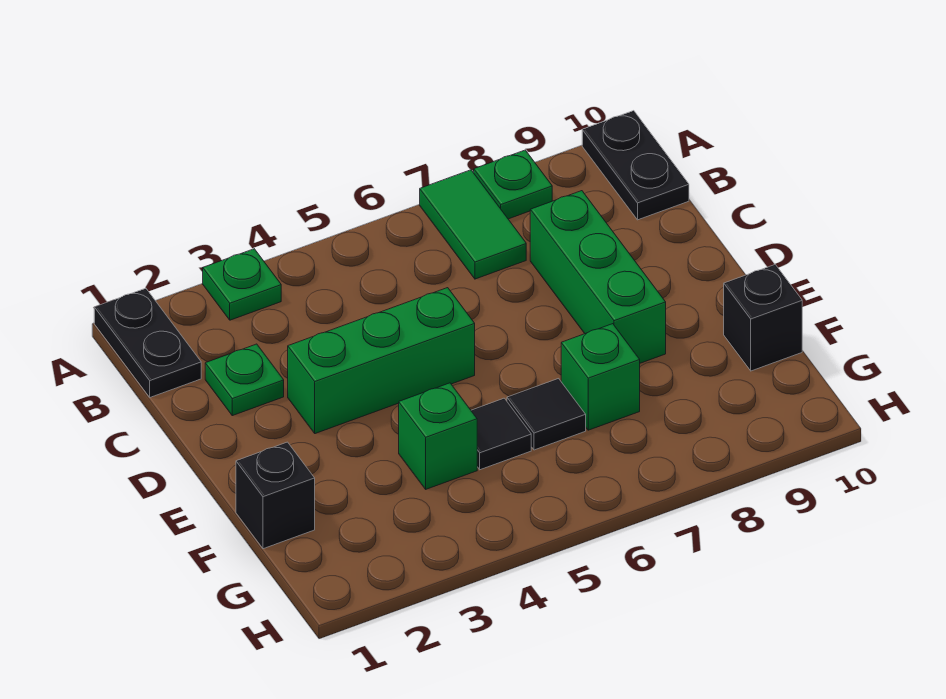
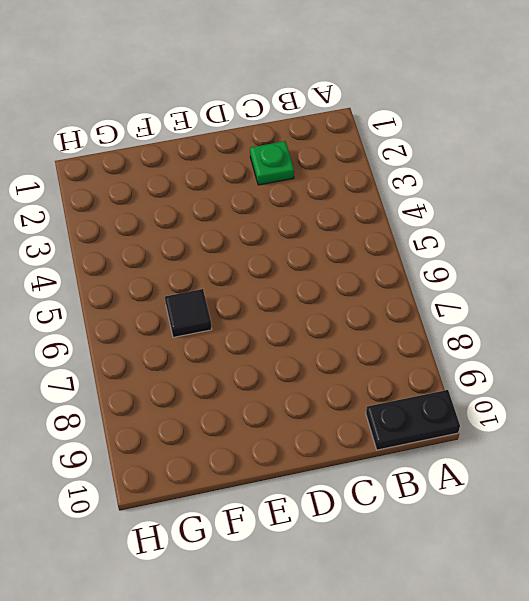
none -> black plate A1:B1 level 1
none -> green plate A3 level 1
none -> green tile A7:B7 level 1

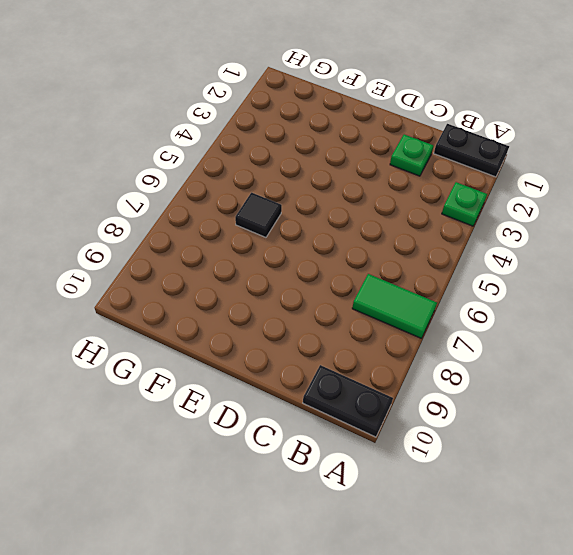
none -> green plate A8 level 1
none -> green brick C8:E8 level 1
none -> green brick D3:D5 level 1

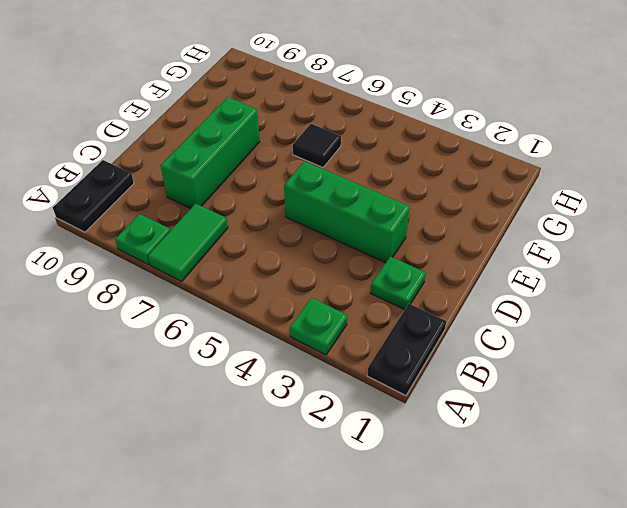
none -> black brick F1 level 1
none -> green brick F4 level 1
none -> black tile F5 level 1

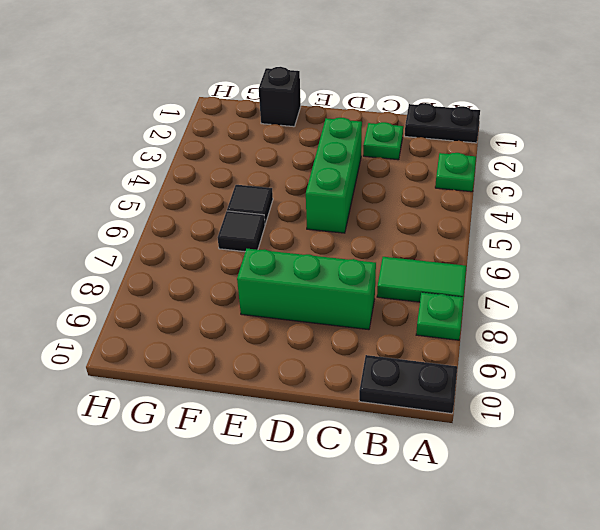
none -> green brick F4 level 1
none -> green brick F7 level 1
none -> black brick F10 level 1

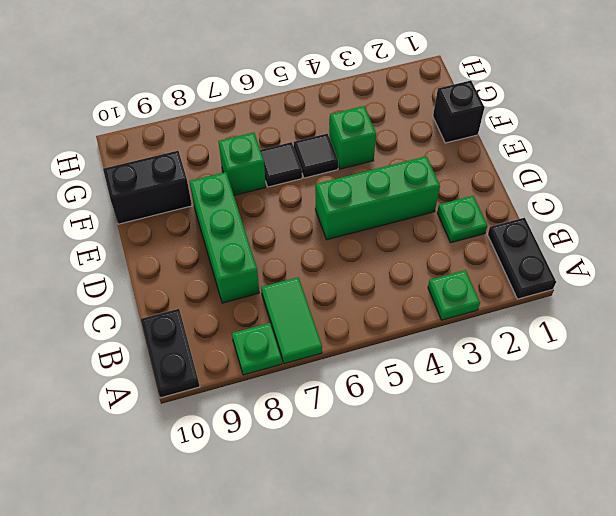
black brick F9:F10 level 1 -> black brick F10 level 1

